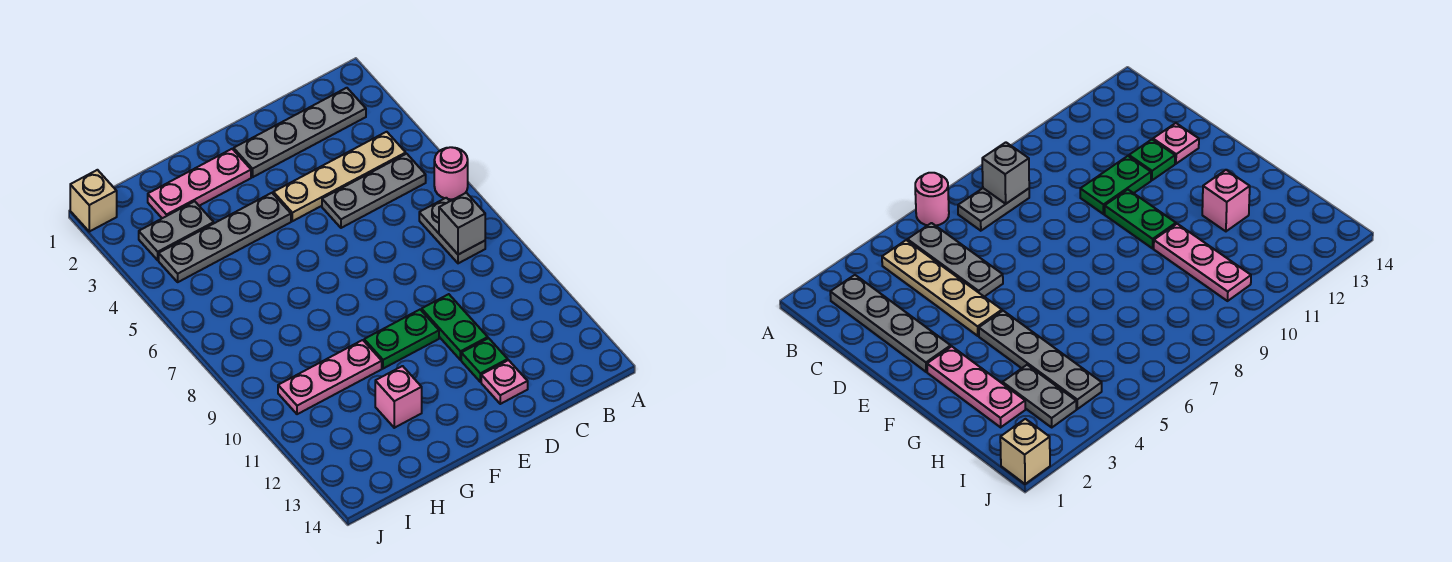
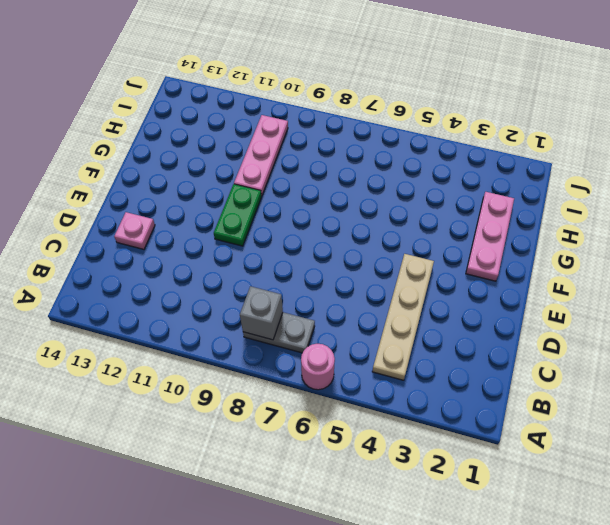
none -> grey plate B2:E2 level 1
none -> grey plate B5:D5 level 1
none -> green plate D10:D11 level 1

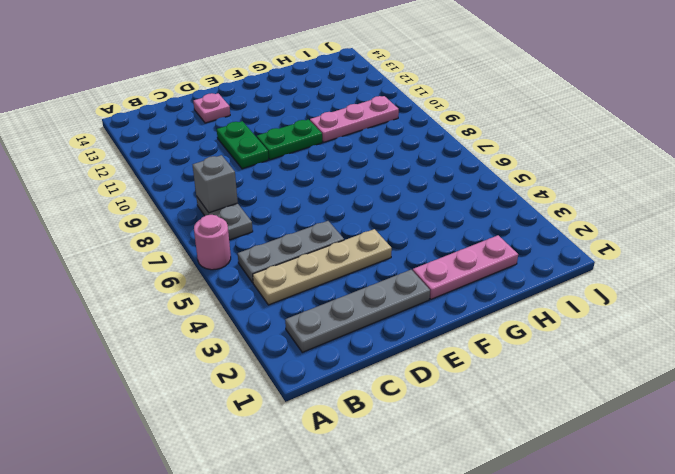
none -> green plate D12 level 1
none -> grey plate F4:I4 level 1
none -> pink brick G12 level 1

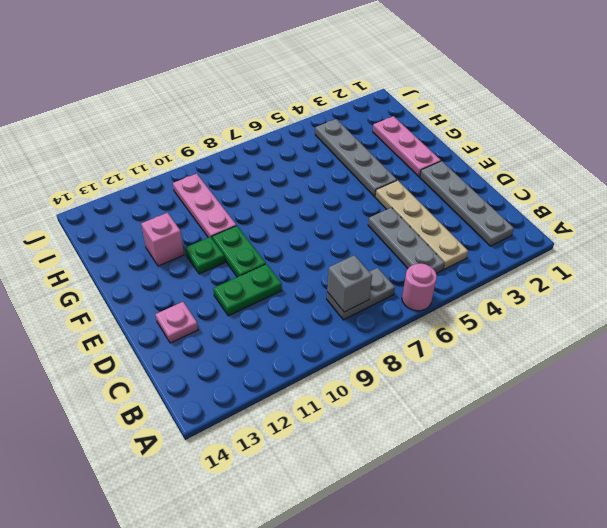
green plate F11 level 1 -> green plate D12 level 1
none -> grey plate H3:I3 level 1
none -> tan brick J1 level 1

